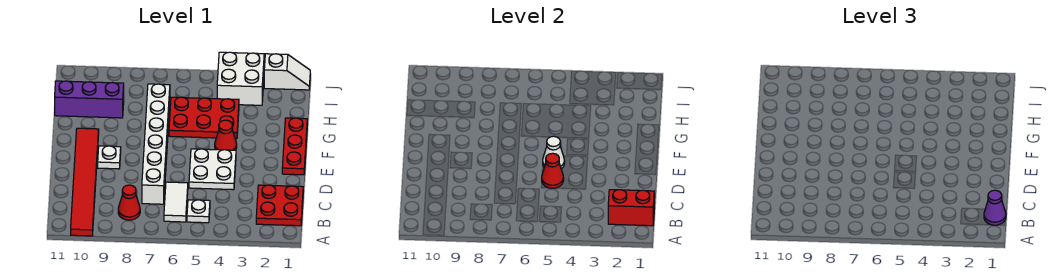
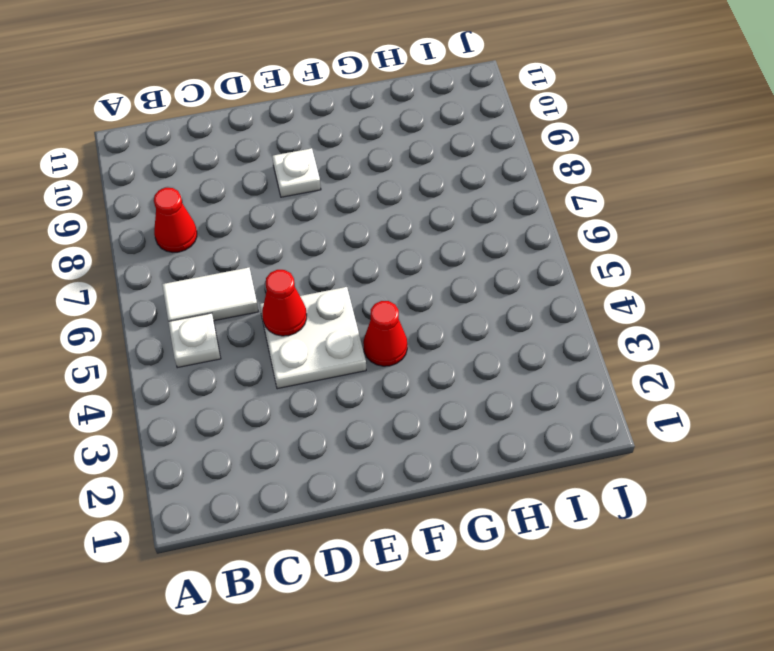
none -> red tile A10:F10 level 1
none -> red plate B1:C2 level 1
none -> white brick C7:H7 level 1

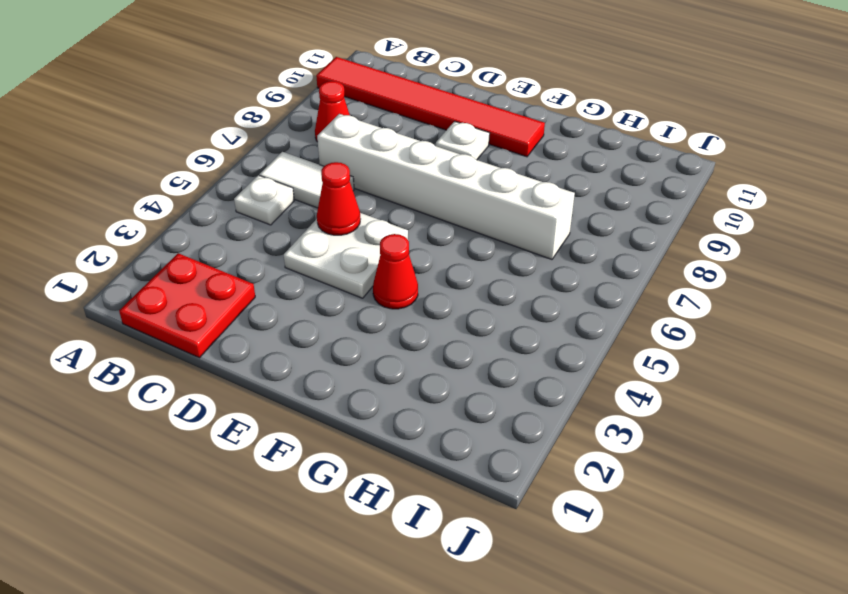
none -> red plate E1:G1 level 1
none -> red plate G4:H6 level 1
none -> purple brick H9:H11 level 1

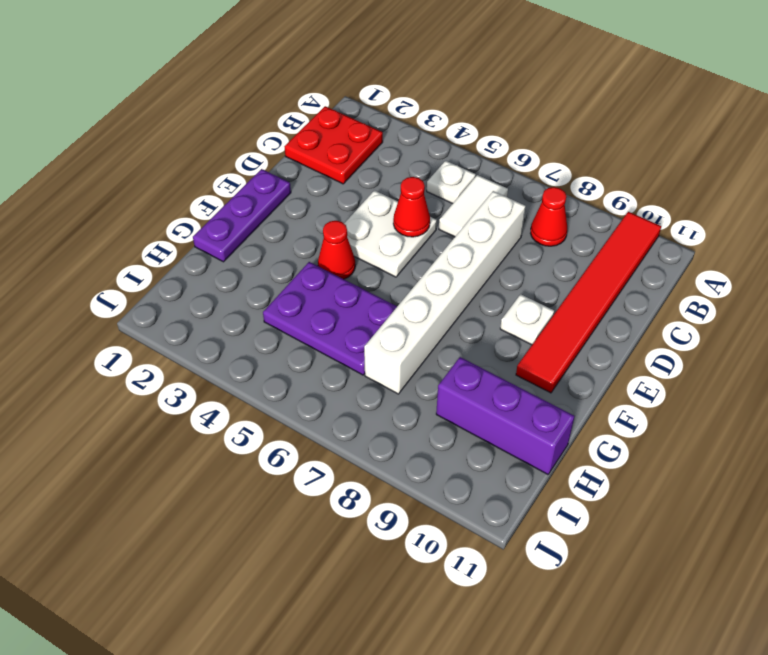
purple plate E1:G1 level 1 -> red plate E1:G1 level 1
purple plate G4:H6 level 1 -> red plate G4:H6 level 1
none -> white brick I3:J4 level 1
none -> white slope J1:J2 level 1 top 2
none -> red brick B1:B2 level 2

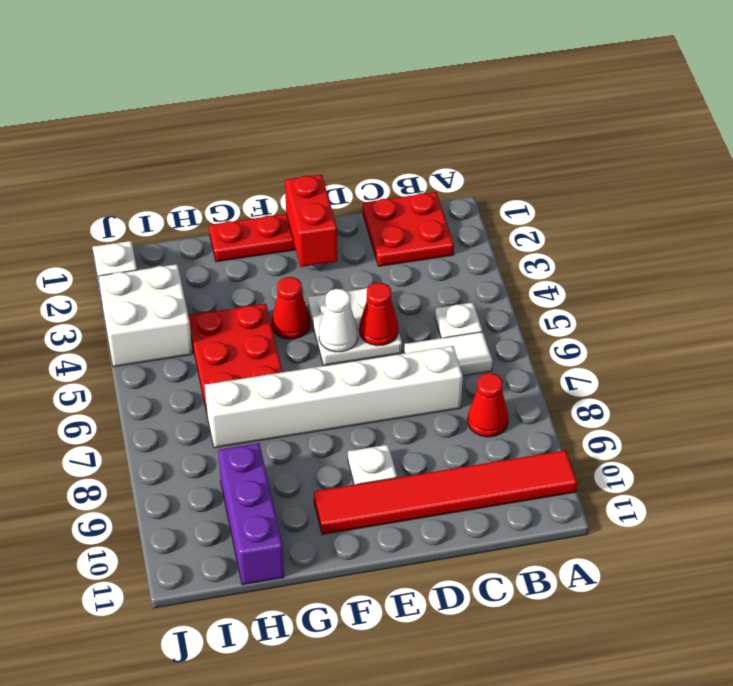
red brick E1:E2 level 2 -> red brick B1:B2 level 2
none -> purple cone B1 level 3

